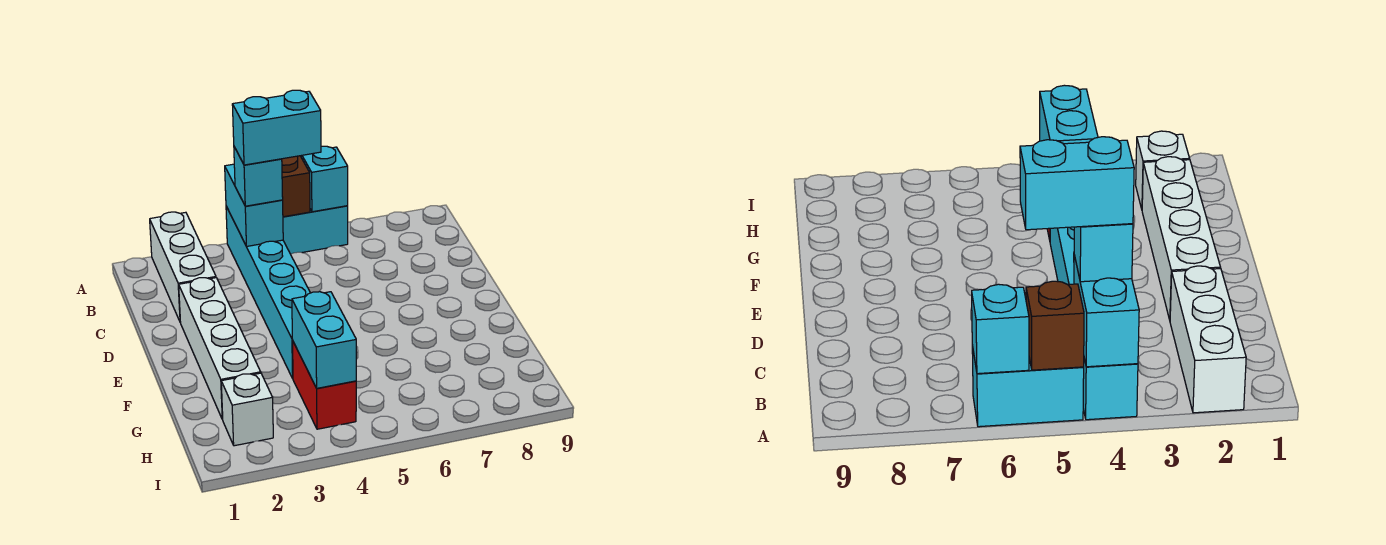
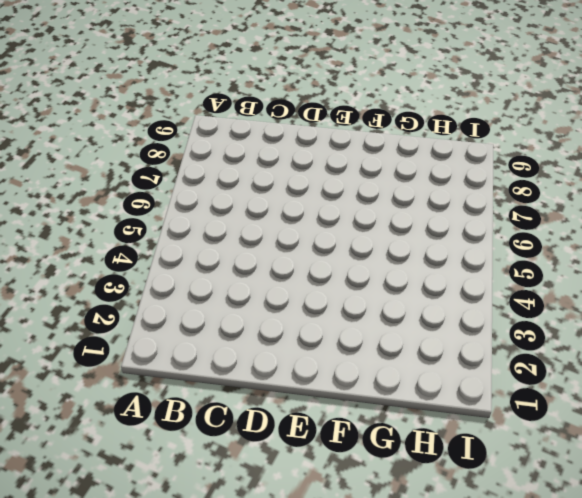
none -> white brick A2:C2 level 1
none -> cyan brick A4:F4 level 1
none -> cyan brick A5:A6 level 1

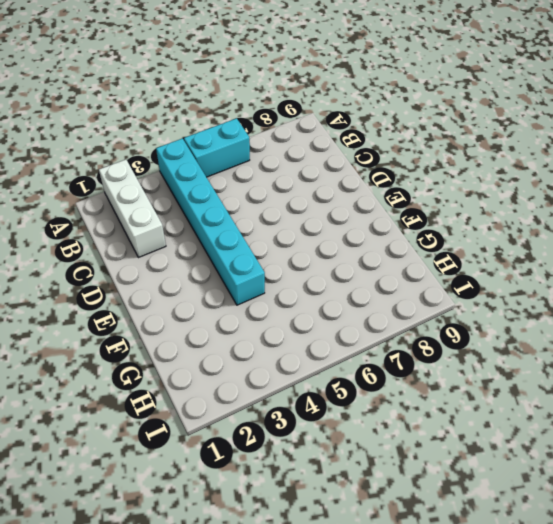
none -> white brick D2:G2 level 1
none -> red brick G4:H4 level 1
none -> white brick H2 level 1

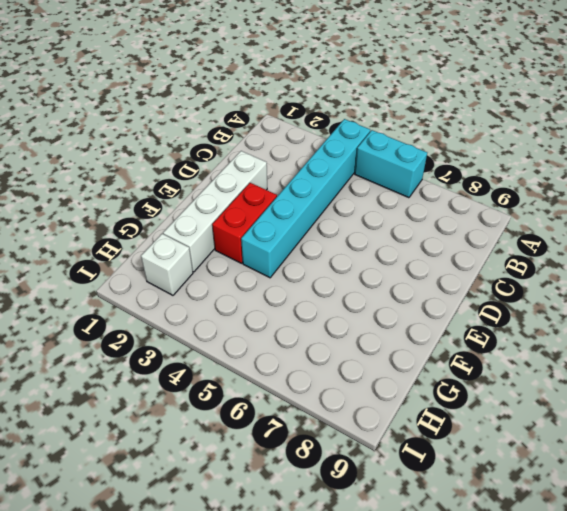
red brick E3:F3 level 1 -> red brick G4:H4 level 1
none -> white brick A2:C2 level 1
none -> cyan brick A4:B4 level 2
none -> brown brick A5 level 2

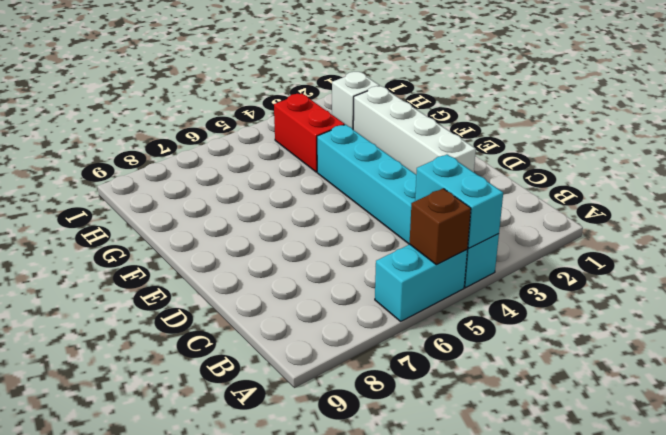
none -> white brick A2:C2 level 1
none -> cyan brick A6 level 2
none -> cyan brick G4:H4 level 2

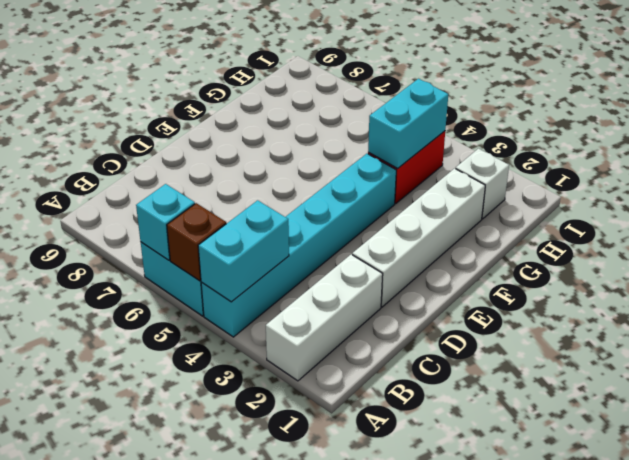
none -> cyan brick B4 level 3
none -> cyan brick B4:B5 level 4

